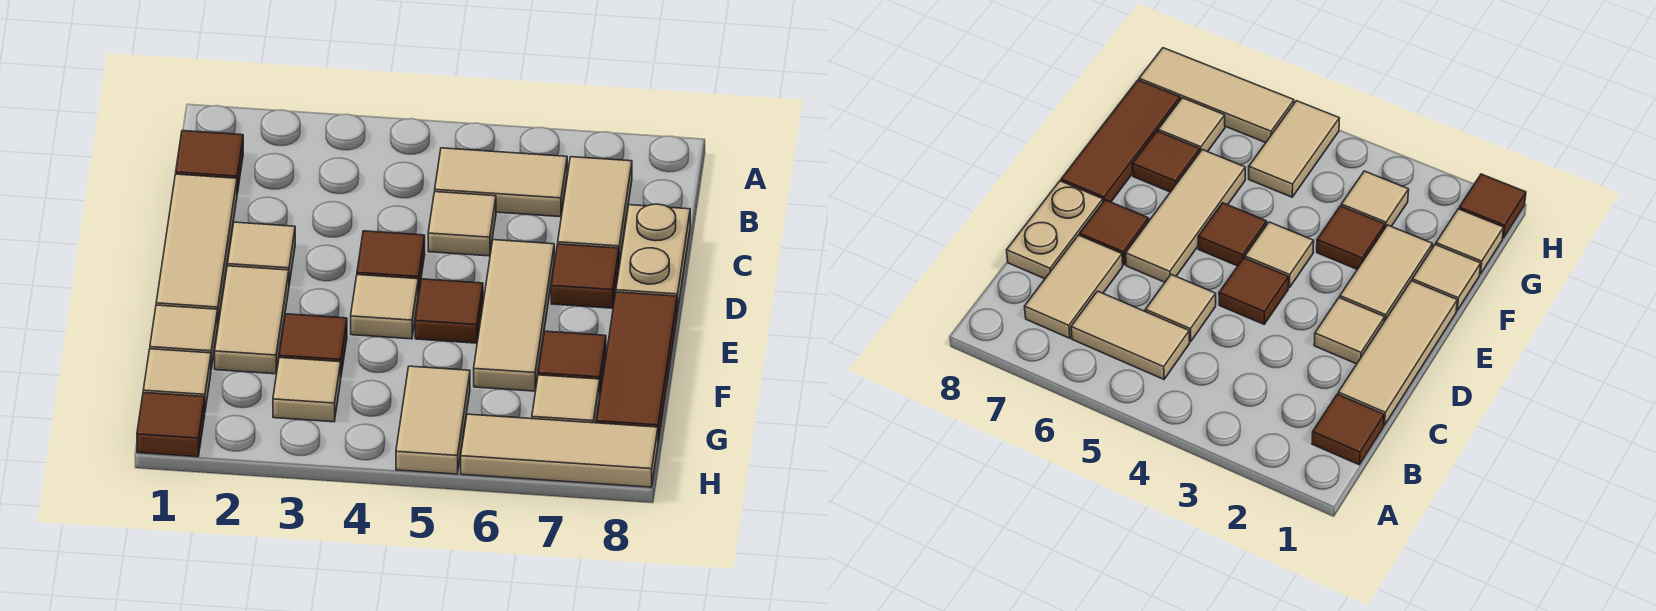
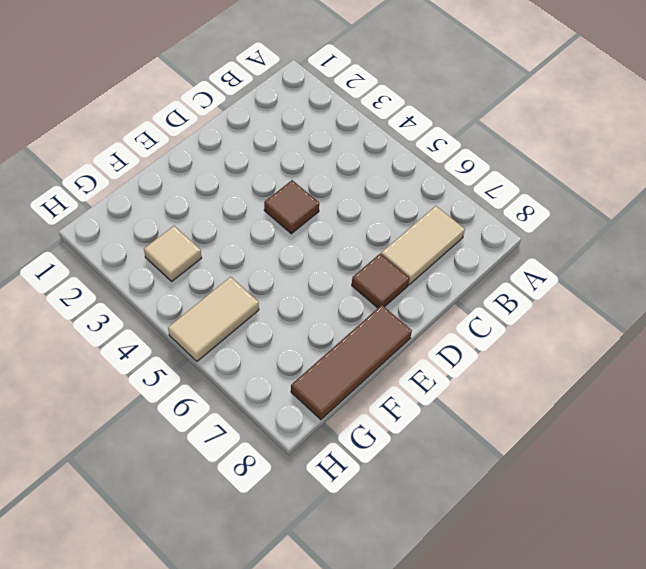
none -> brown tile B1 level 1
none -> tan tile B5:B6 level 1
none -> tan tile C1:E1 level 1

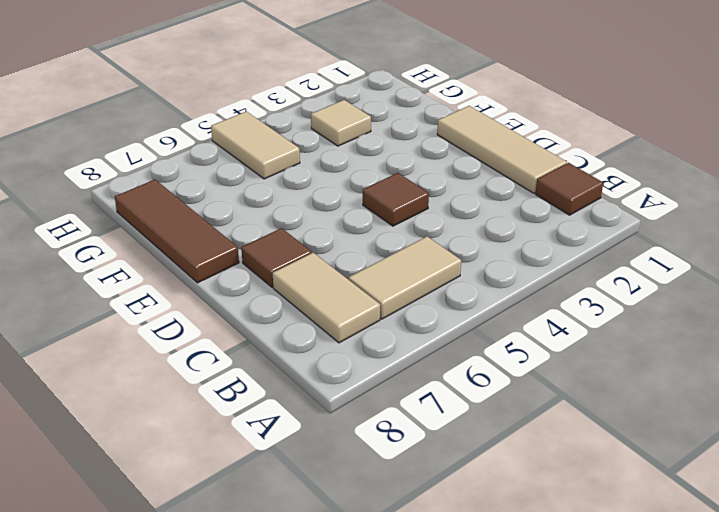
none -> tan tile C5 level 1
none -> tan plate C8:D8 level 1
none -> tan tile D2 level 1

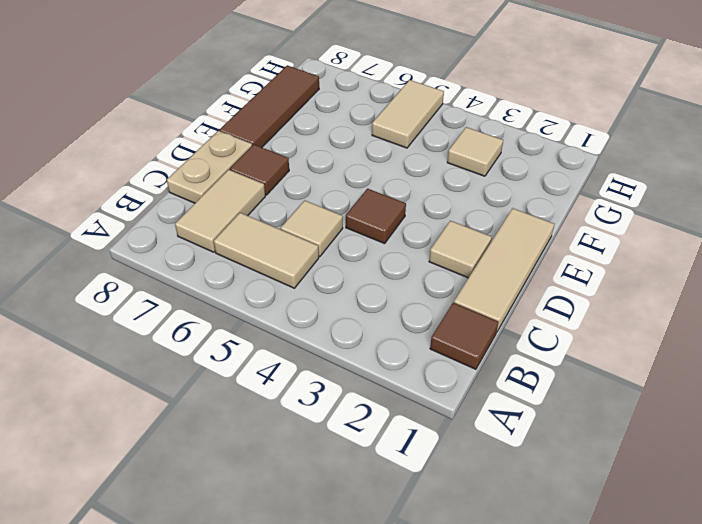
none -> tan tile D6:F6 level 1
none -> tan tile E2:F2 level 1
none -> tan tile E4 level 1

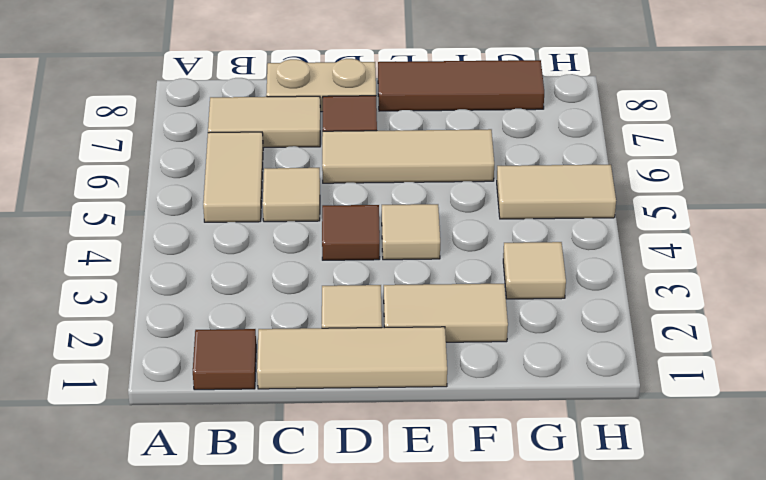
none -> brown tile E5 level 1
none -> tan tile F1 level 1
none -> brown tile F3 level 1

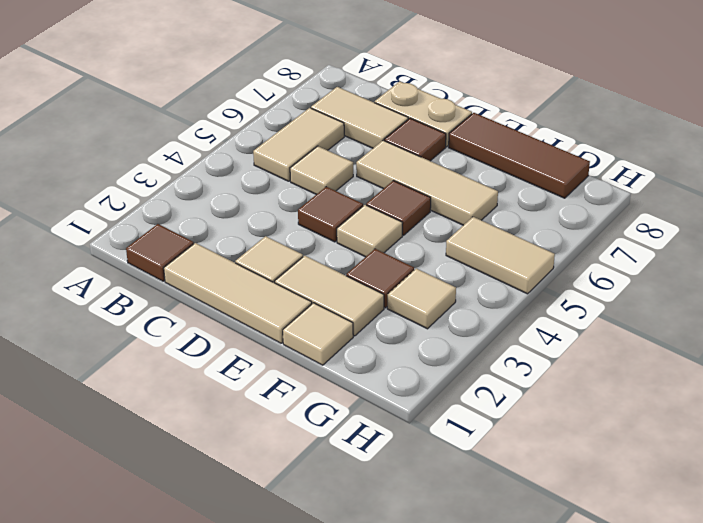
none -> brown tile F7 level 1
none -> tan tile G1 level 1
none -> tan tile G7 level 1

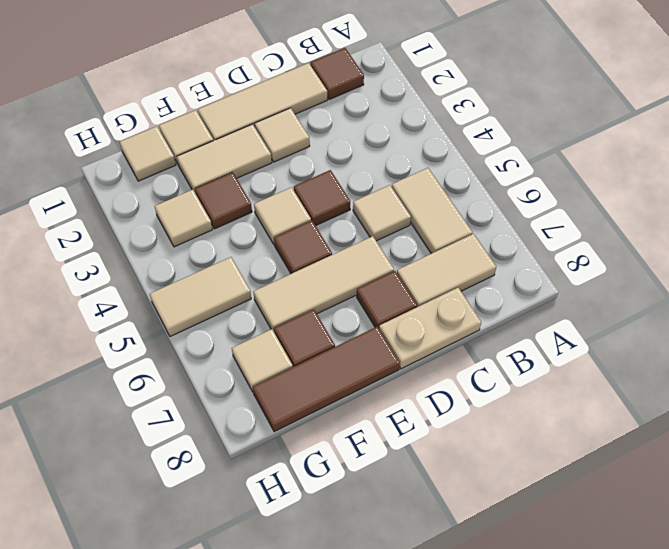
none -> brown tile H1 level 1
none -> tan tile H6:H8 level 1

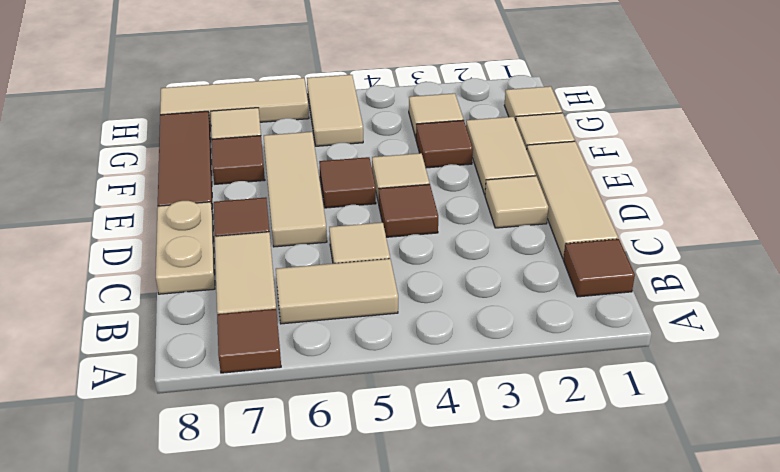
brown tile A7 level 1 -> brown tile H1 level 1

